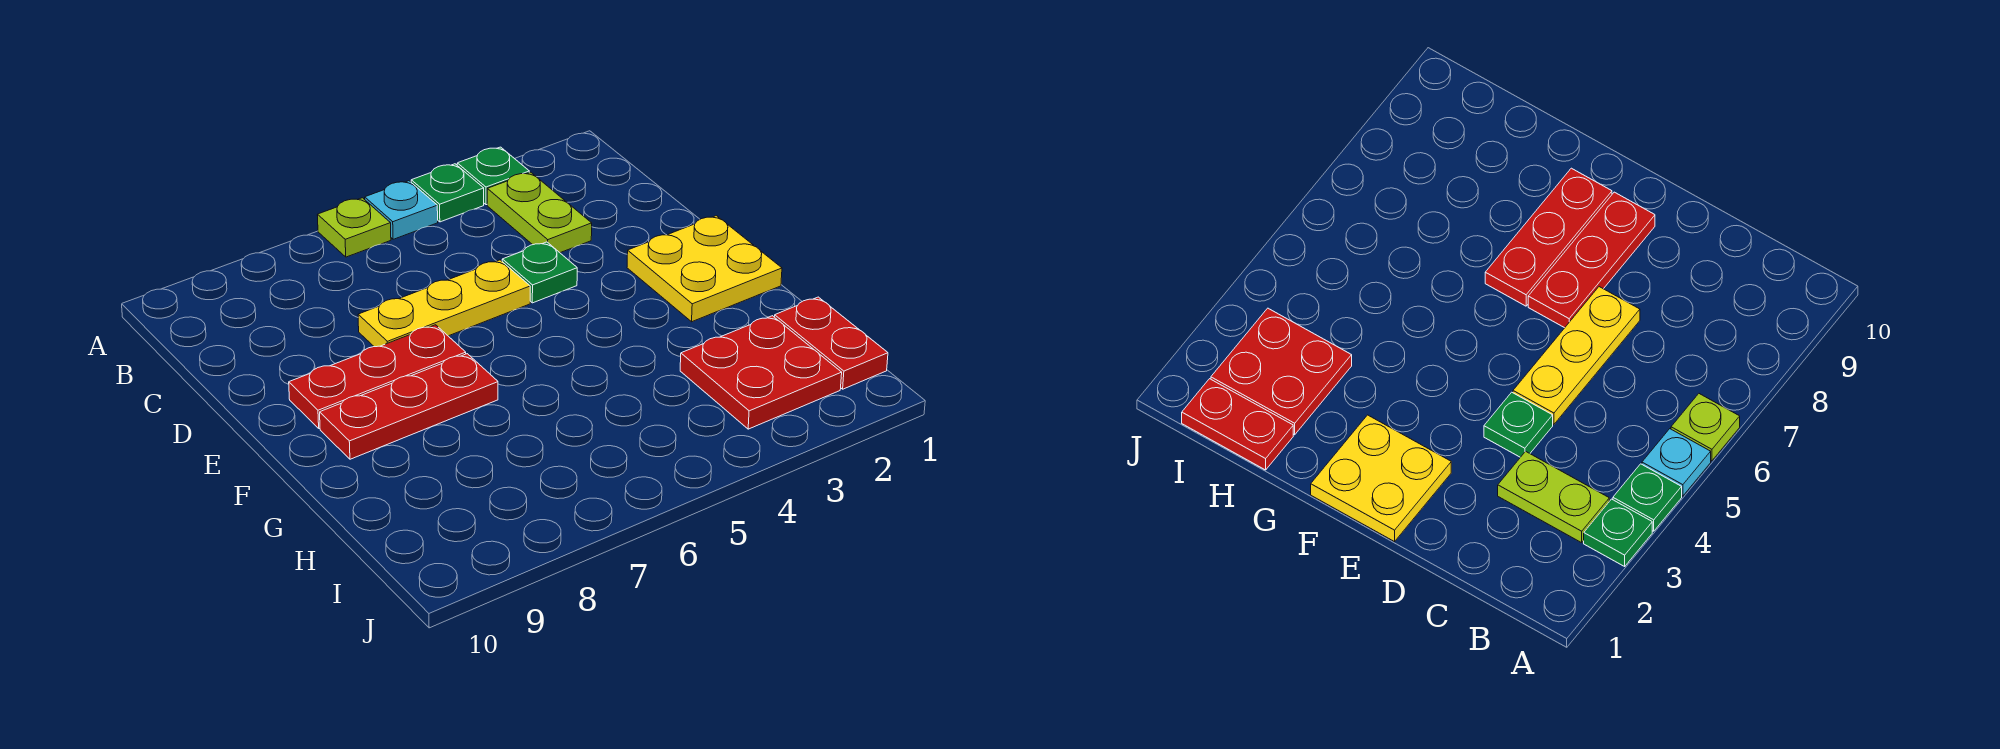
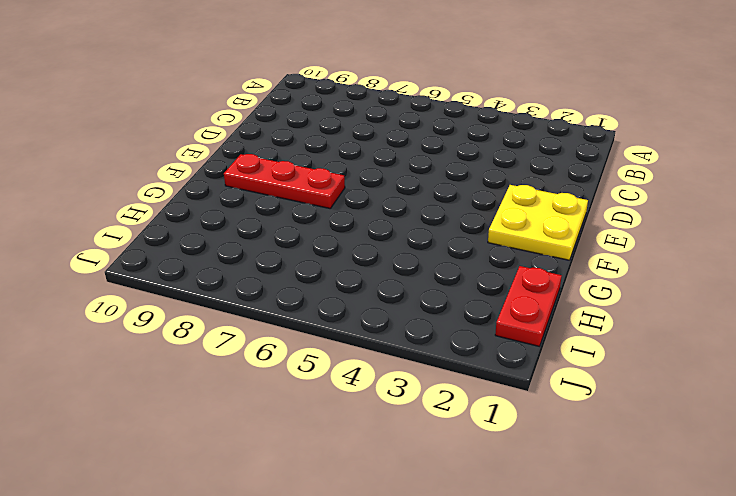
none -> green plate A3 level 1
none -> green plate A4 level 1
none -> cyan plate A5 level 1

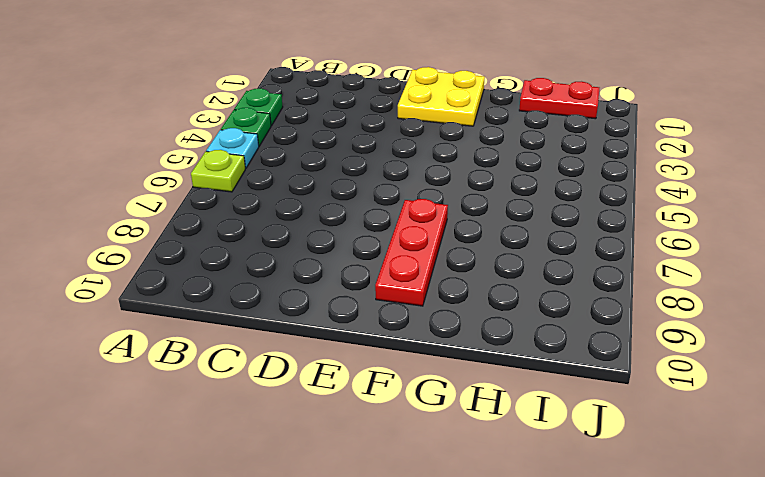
none -> lime plate B3:C3 level 1
none -> green plate D4 level 1
none -> yellow plate D5:D7 level 1

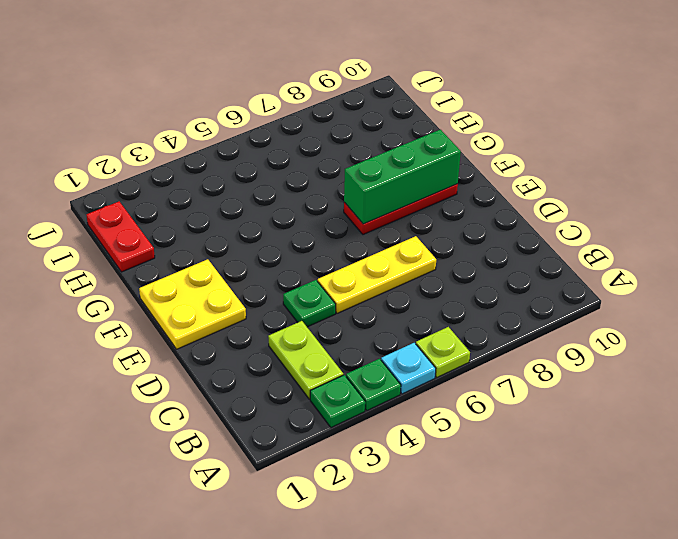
green brick F7:F9 level 2 -> none
none -> red plate E7:E9 level 1
none -> red plate H2:I3 level 1

